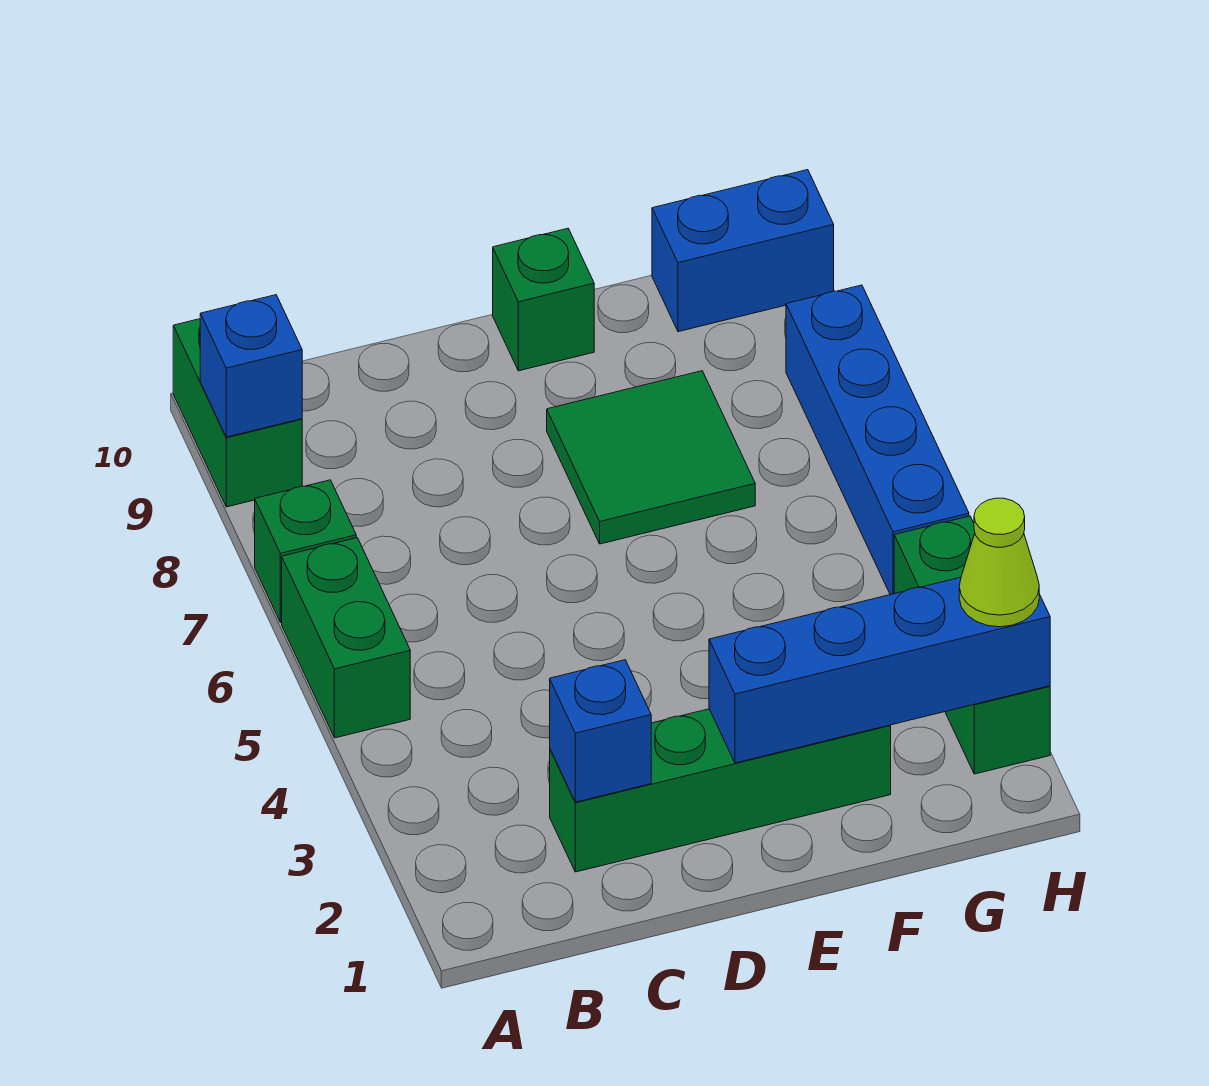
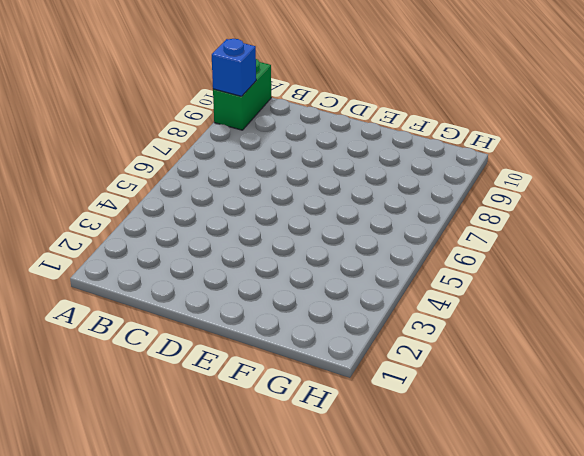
none -> green brick A5:A6 level 1
none -> green brick A7 level 1
none -> green brick C2:F2 level 1

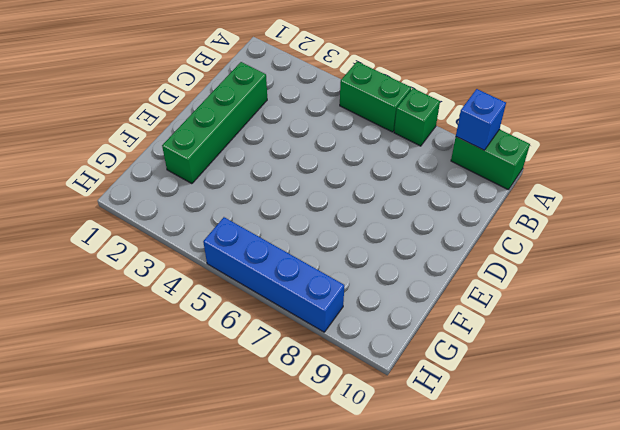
none -> green tile E7:F8 level 1
none -> green brick E10 level 1
none -> blue brick G10:H10 level 1

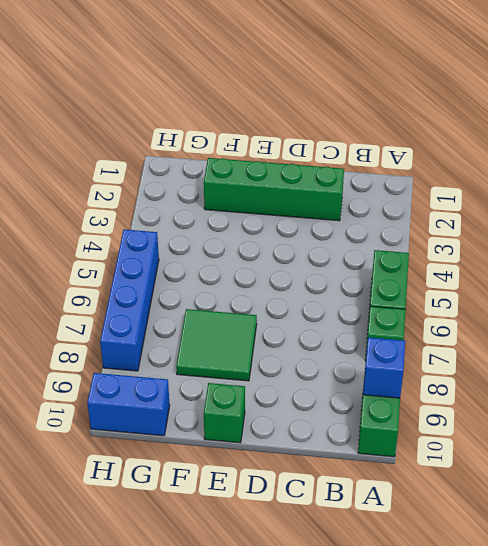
none -> green brick H2:H4 level 1
none -> blue brick C2 level 2
none -> blue brick E2:H2 level 2

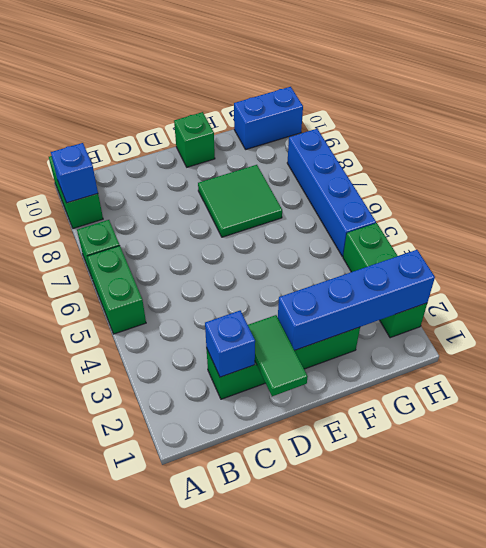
green tile D1:D2 level 2 -> none
none -> lime cone H2 level 3

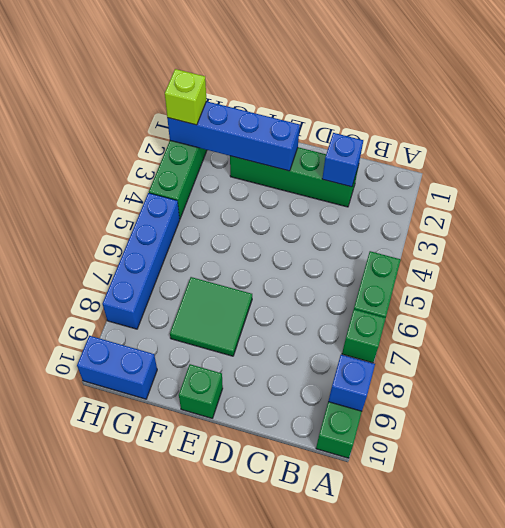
lime brick H2 level 3 -> lime cone H2 level 3

